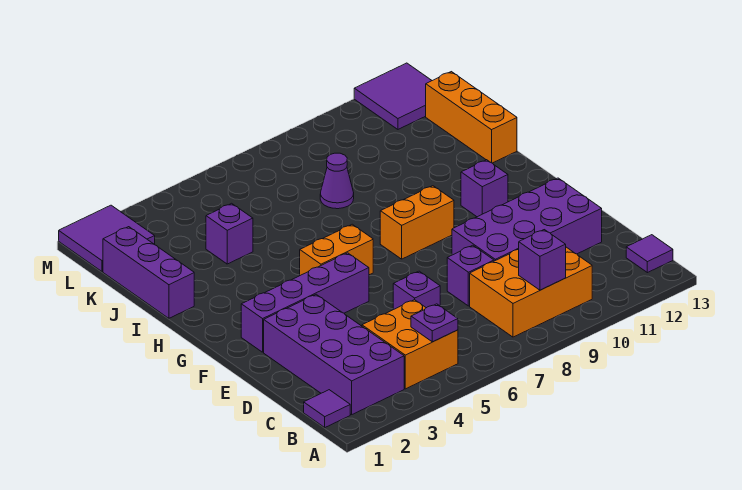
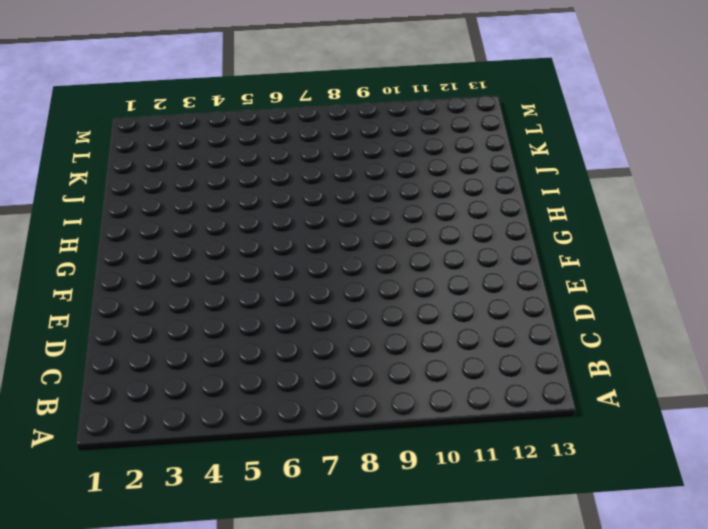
none -> purple tile B1 level 1
none -> purple brick B2:E3 level 1
none -> orange brick B4:C5 level 1

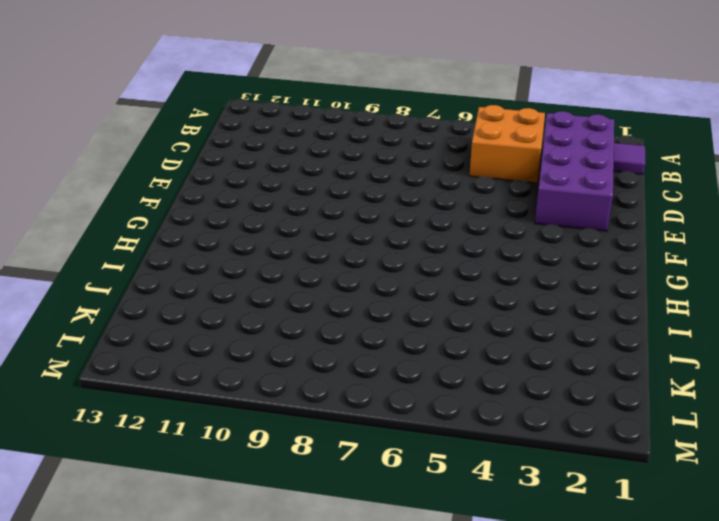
none -> orange brick B8:C10 level 1
none -> purple tile B13 level 1
none -> purple brick D6 level 1

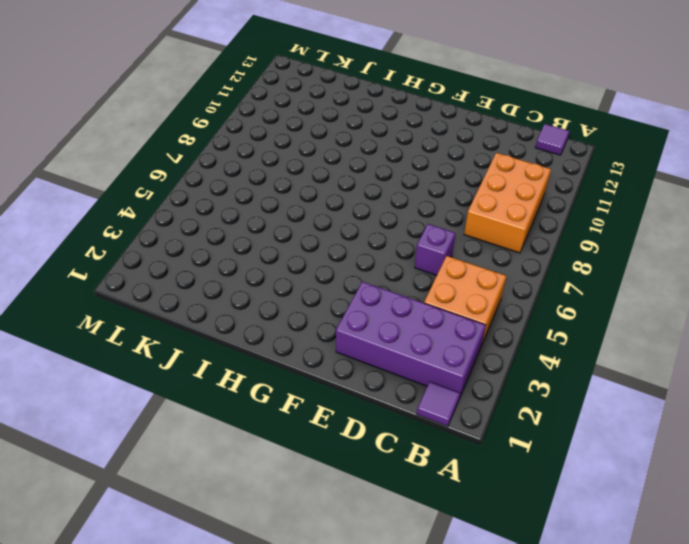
none -> purple brick D8 level 1
none -> purple brick D9:E12 level 1
none -> purple brick F2:F5 level 1

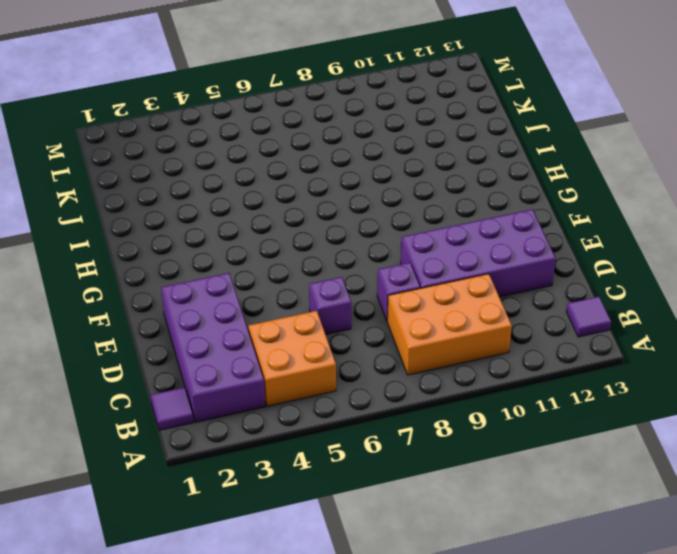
none -> purple brick F2:F5 level 1
none -> orange brick G5:G6 level 1
none -> orange brick G8:G9 level 1

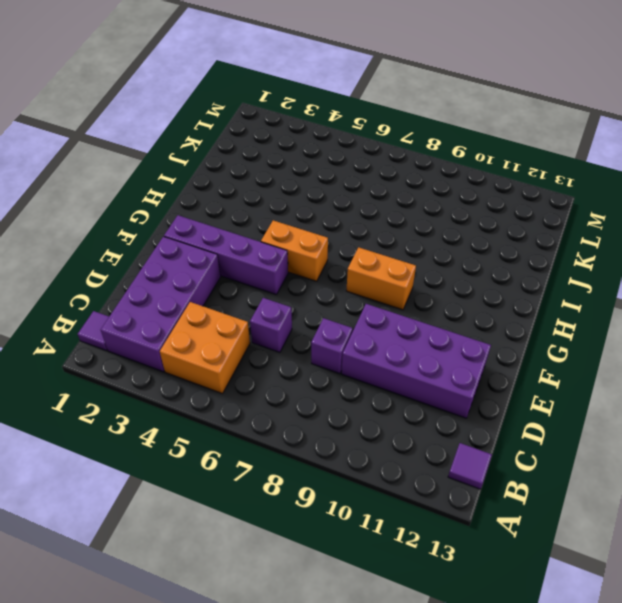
none -> orange brick B8:C10 level 1
none -> purple brick G11 level 1
none -> purple brick I1:K1 level 1

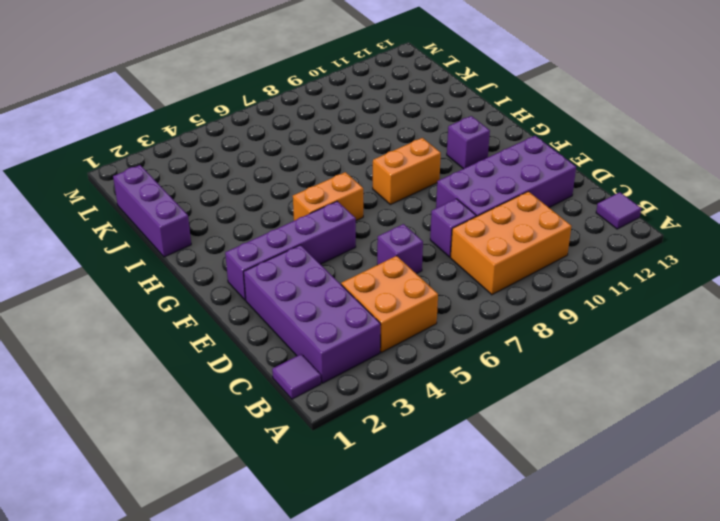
none -> orange brick I13:K13 level 1
none -> purple brick J4 level 1
none -> purple cone J8 level 1

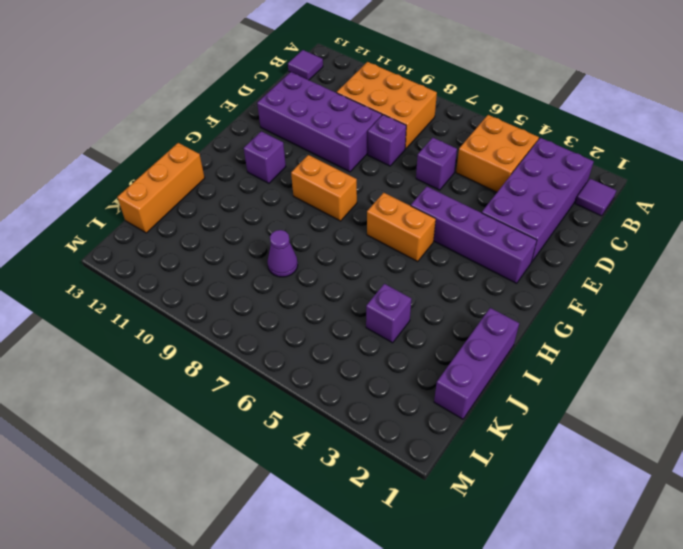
none -> purple tile L1:M2 level 1
none -> purple tile L12:M13 level 1
none -> purple plate B5 level 2

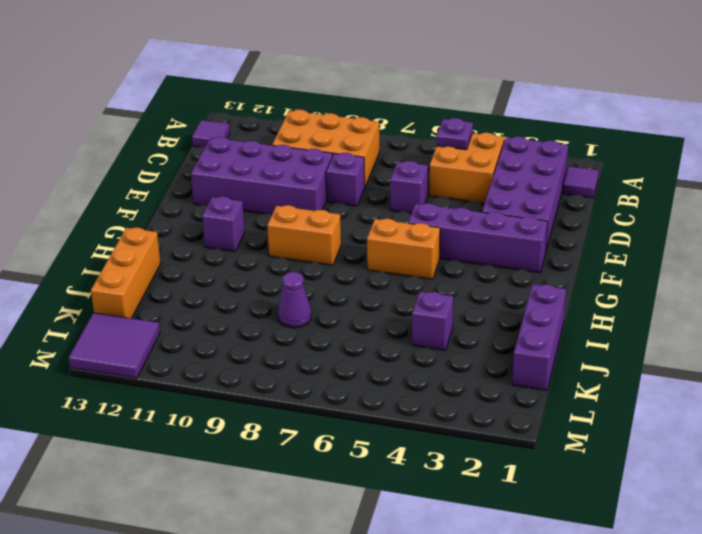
none -> purple tile L1:M2 level 1
none -> purple brick B9 level 2

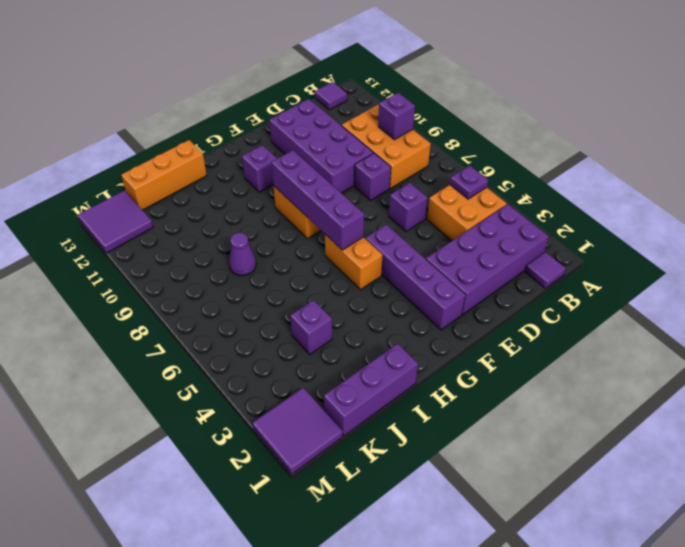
purple brick G6:G9 level 2 -> none

